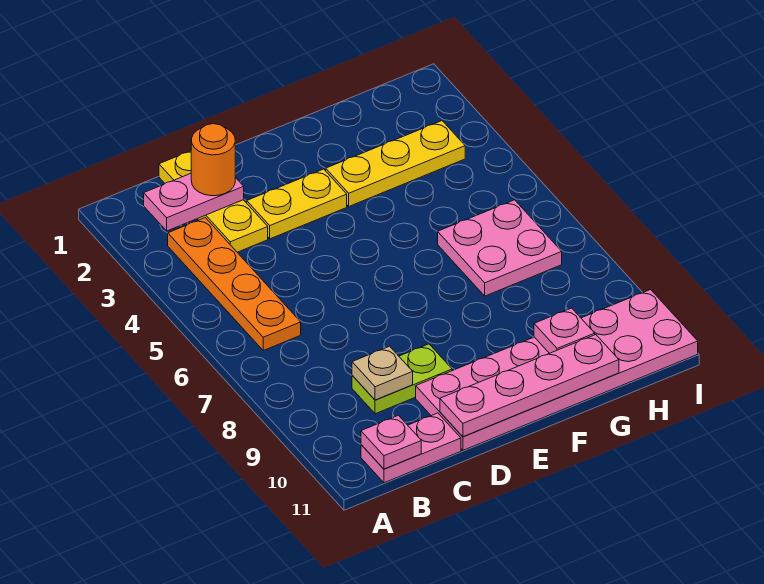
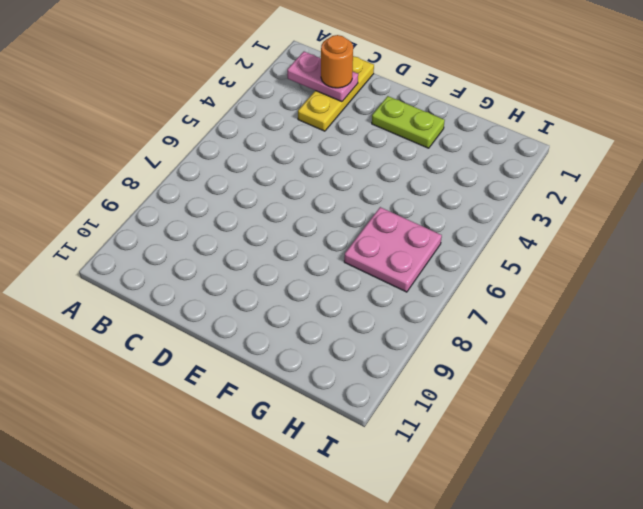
lime plate E2:F2 level 1 -> lime plate C9:D9 level 1
none -> orange plate B3:B6 level 1
none -> pink plate B11:C11 level 1
none -> yellow plate D3:E3 level 1

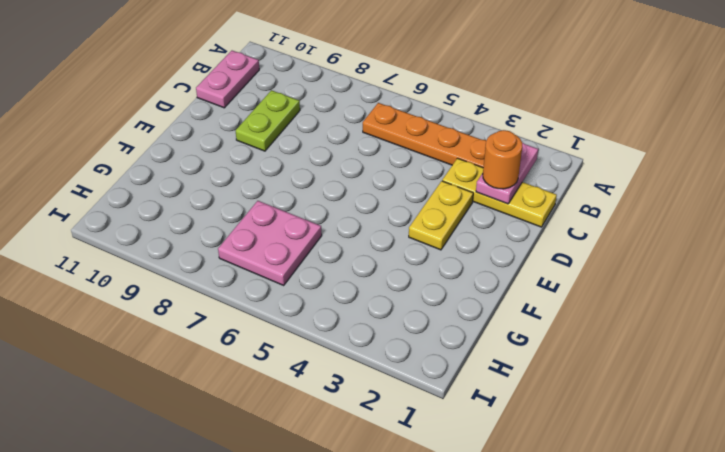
none -> pink plate D10:I11 level 1
none -> yellow plate F3:H3 level 1
none -> pink plate B11 level 2

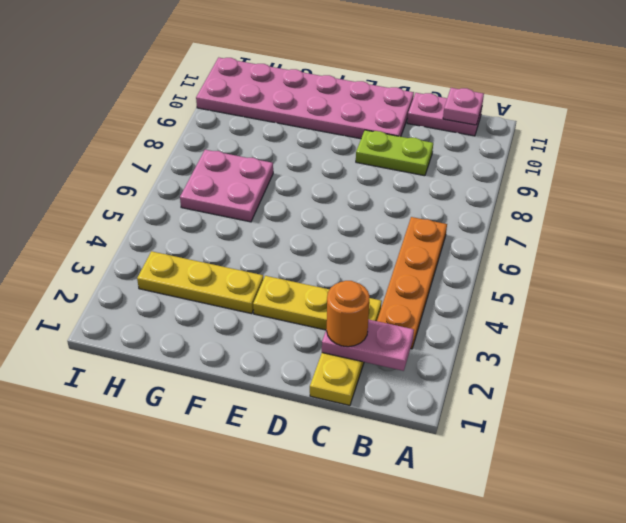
none -> tan plate C9 level 2
none -> pink plate D11:G11 level 2
none -> pink plate G10 level 2

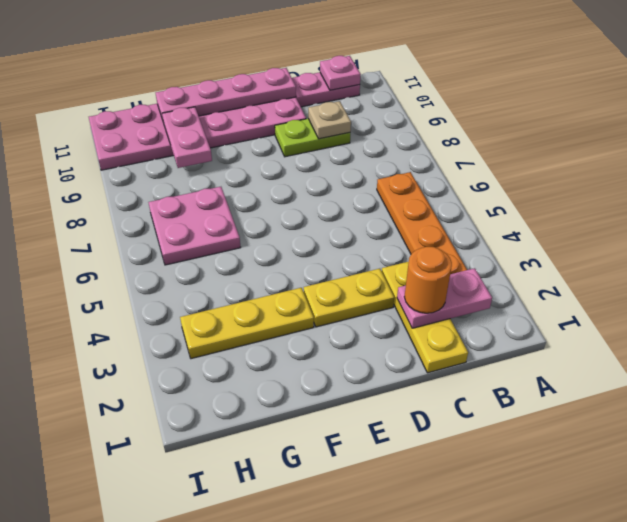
pink plate G9:G10 level 2 -> pink plate G10 level 2

